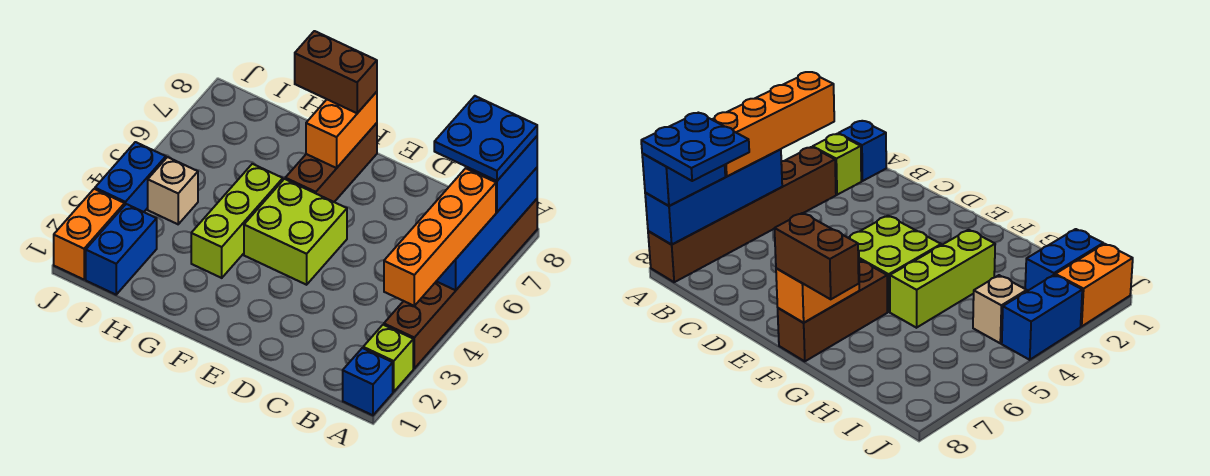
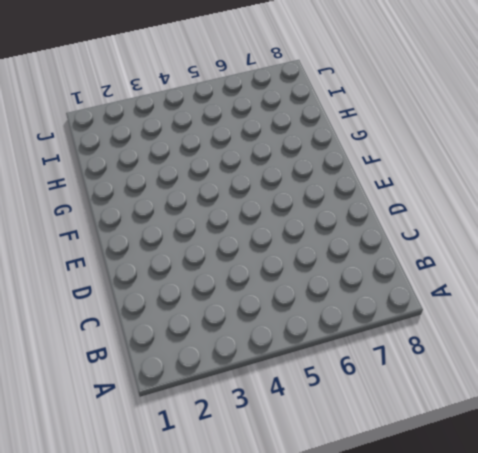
none -> blue brick A1 level 1
none -> lime brick A2 level 1
none -> brown brick A3:A8 level 1

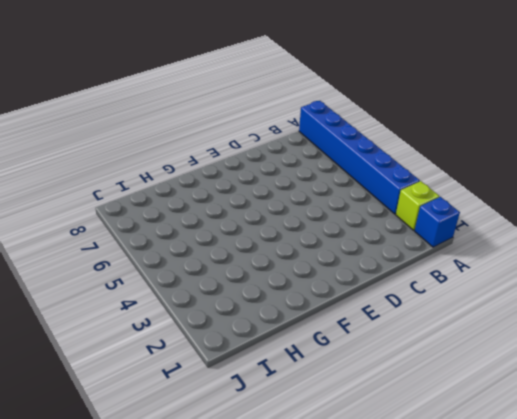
blue brick A3:A8 level 1 -> brown brick A3:A8 level 1
none -> lime brick E4:F5 level 1
none -> brown brick F6:F8 level 1
none -> lime brick G3:G5 level 1

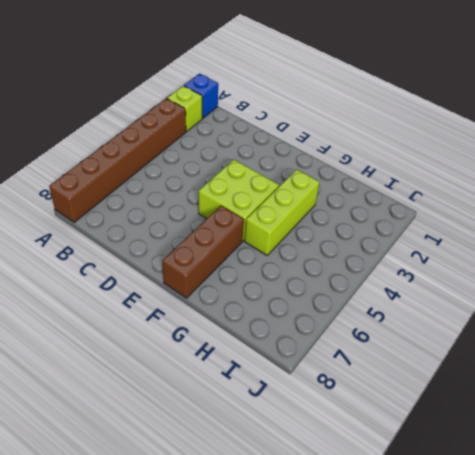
none -> blue brick I1:I2 level 1
none -> tan brick I4 level 1
none -> orange brick J1:J2 level 1

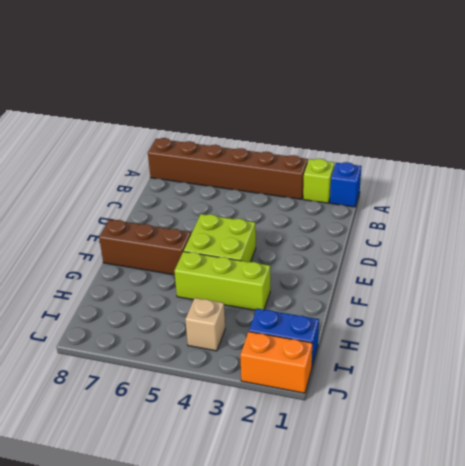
none -> blue brick J3:J4 level 1
none -> blue brick A5:A8 level 2
none -> orange brick F7:F8 level 2

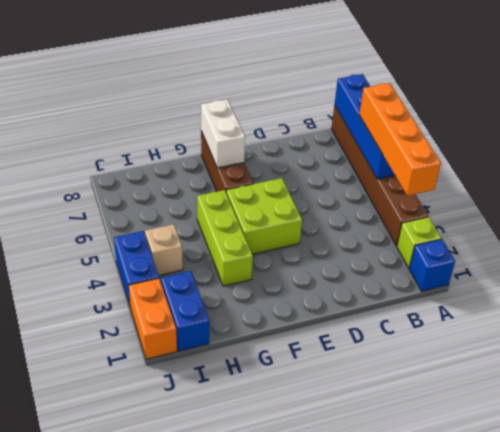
white brick F7:F8 level 2 -> orange brick F7:F8 level 2
none -> blue brick A7:A8 level 3
none -> brown brick F8:G8 level 3
none -> blue plate A7:B8 level 4

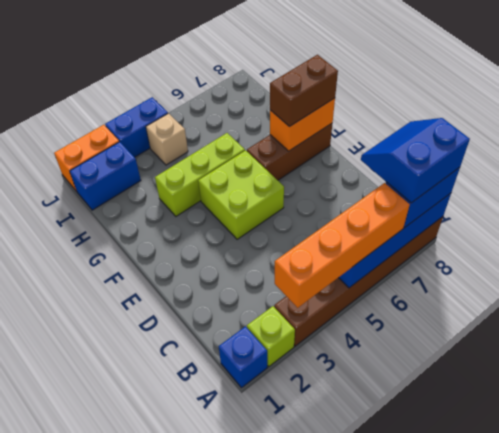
blue slope A7:B8 level 4 top A -> blue plate A7:B8 level 4
brown brick F7:F8 level 3 -> brown brick F8:G8 level 3

